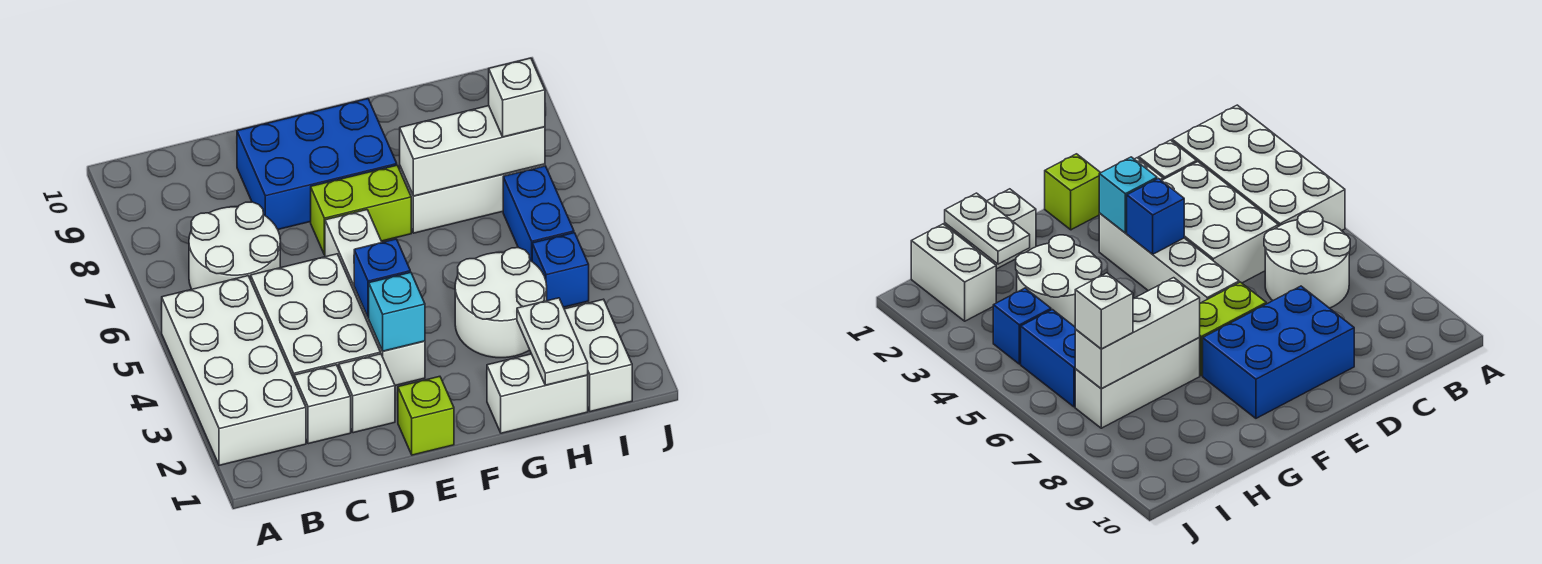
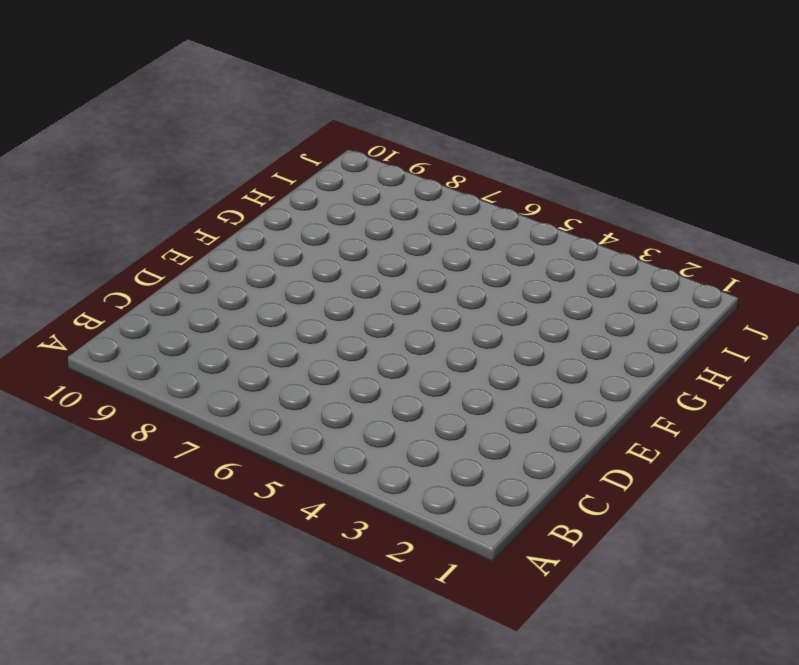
none -> white brick A2:B5 level 1
none -> white round brick B6:C7 level 1
none -> white brick C2 level 1

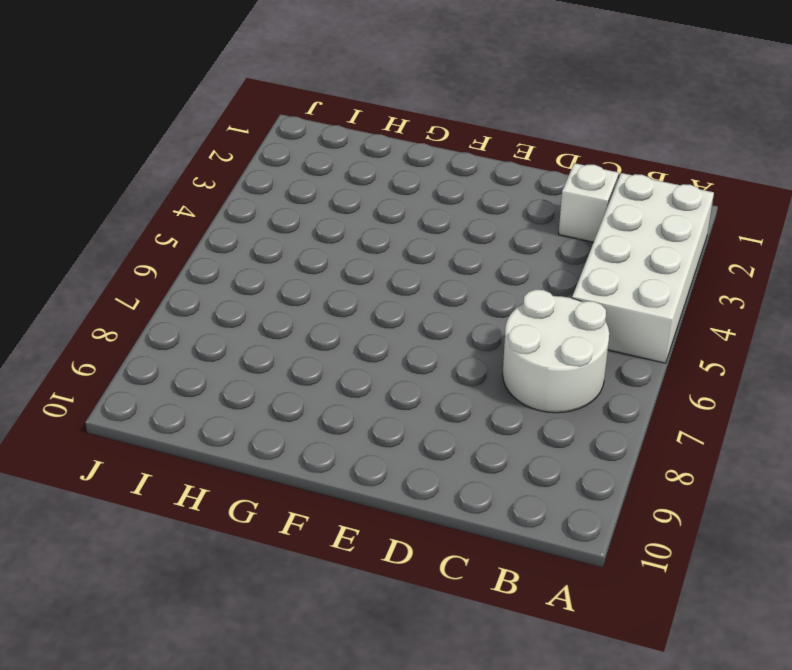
none -> white brick C3:D5 level 1
none -> white brick D2 level 1
none -> blue brick D8:F9 level 1

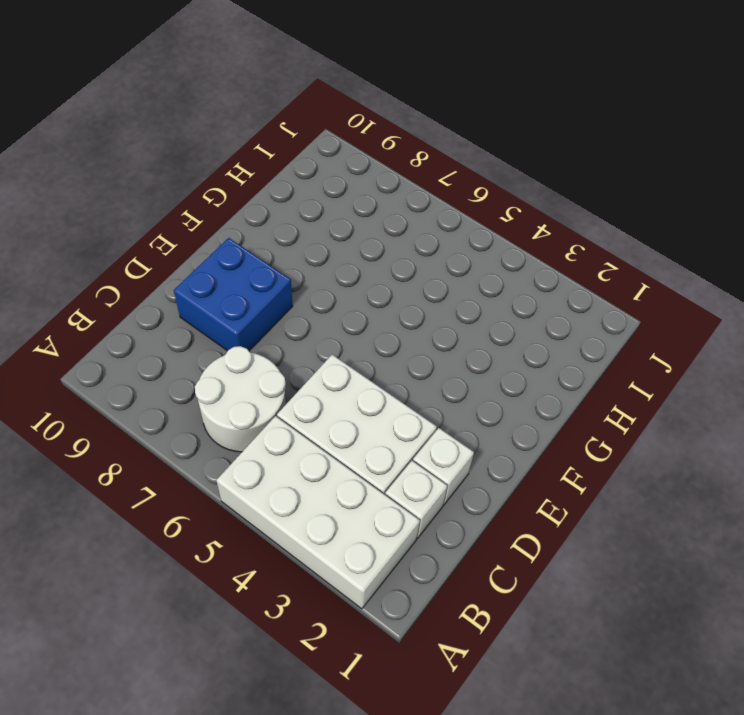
blue brick D8:E9 level 1 -> blue brick D8:F9 level 1
none -> lime brick E1 level 1
none -> white brick E3:E6 level 1
none -> lime brick E7:F7 level 1

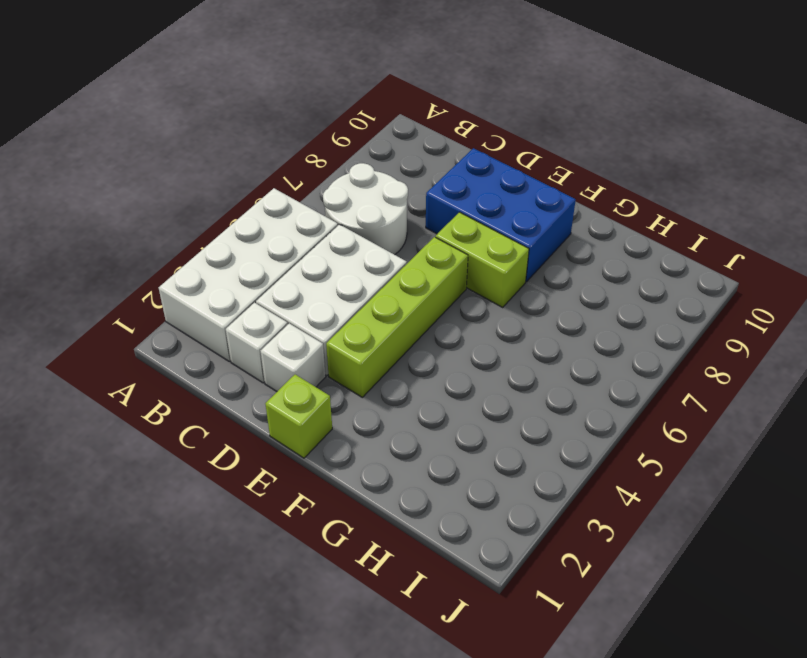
lime brick E3:E6 level 1 -> white brick E3:E6 level 1
none -> white brick G1:H1 level 1
none -> white round brick G3:H4 level 1
none -> white brick G7:I7 level 1

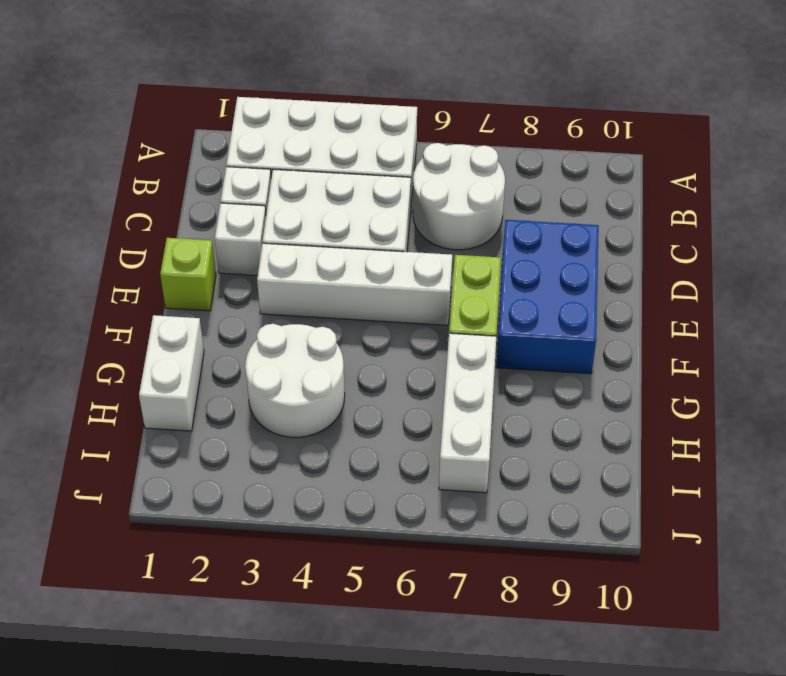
none -> white brick I1:I2 level 1
none -> blue brick I4 level 1
none -> blue brick I5:I6 level 1

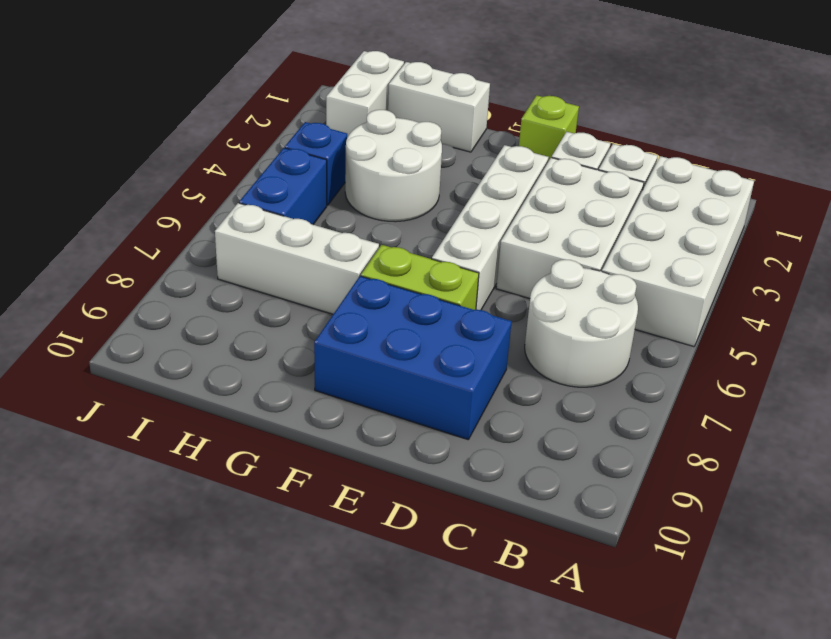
none -> cyan brick E3 level 2
none -> blue brick E4 level 2
none -> white brick G7:I7 level 2

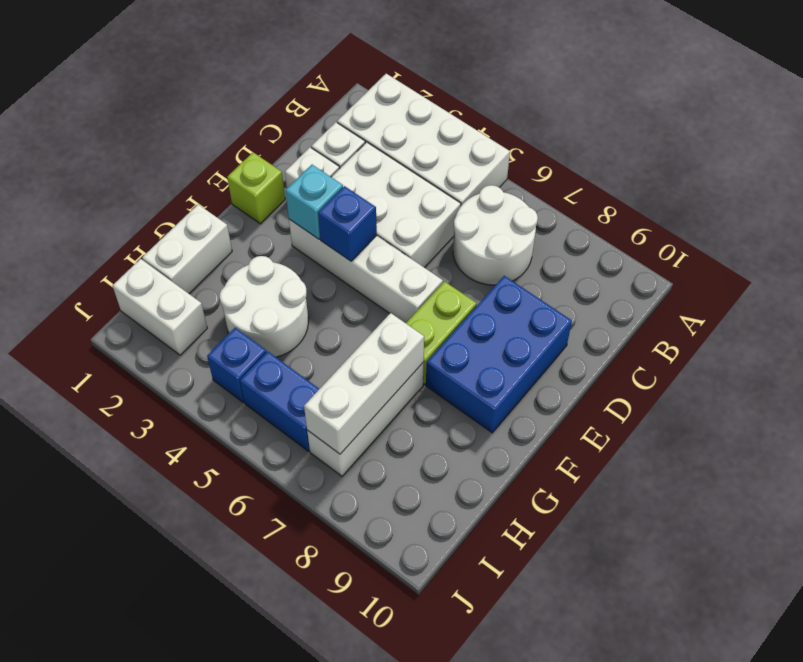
none -> white plate H1:H2 level 2
none -> white brick I7 level 3

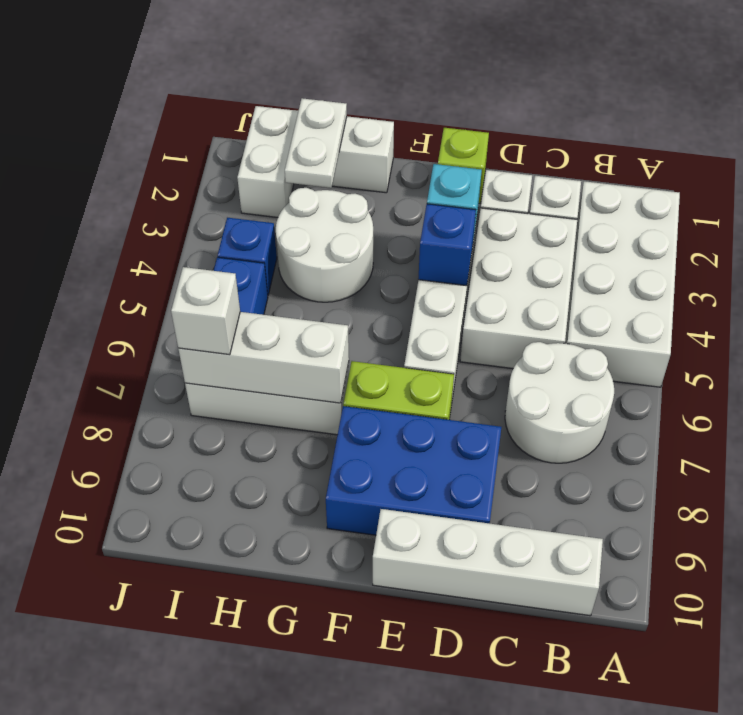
white brick B10:E10 level 1 -> none

